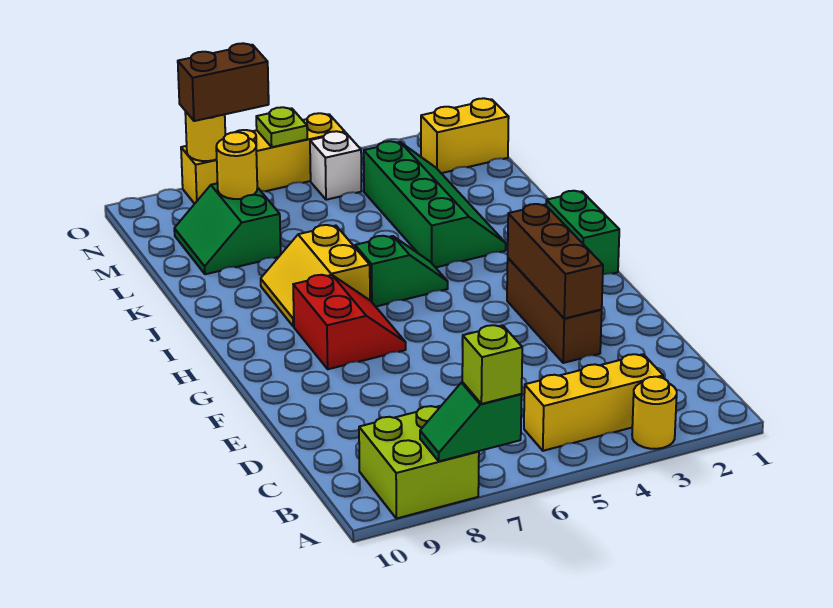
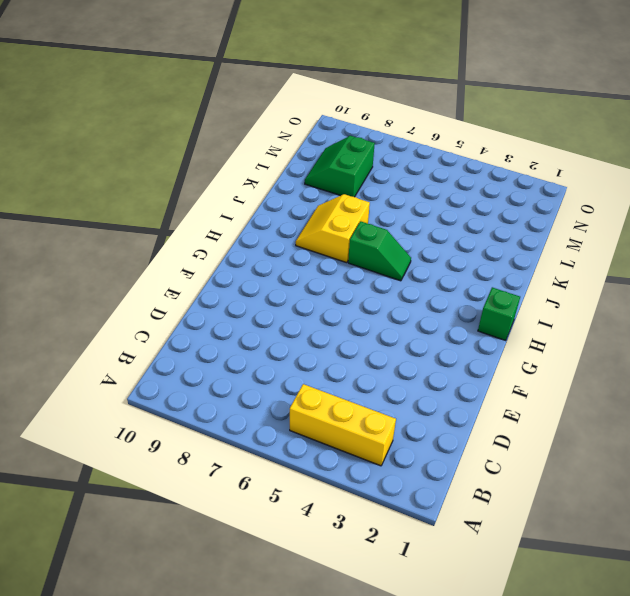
green brick H1 level 1 -> green brick H1:I1 level 1
none -> yellow round brick A3 level 1
none -> lime brick A8:B9 level 1
none -> brown brick E3:G3 level 1

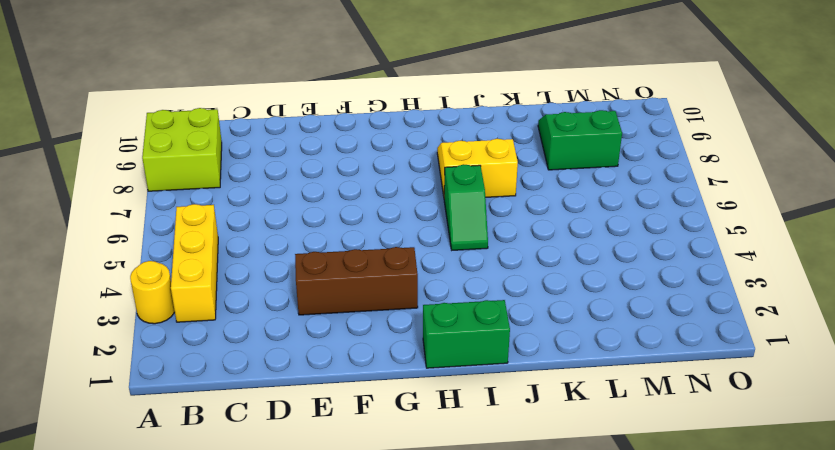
none -> red slope G7:H8 level 1 top 8
none -> green slope J3:M4 level 1 top 4
none -> yellow brick N1:N2 level 1

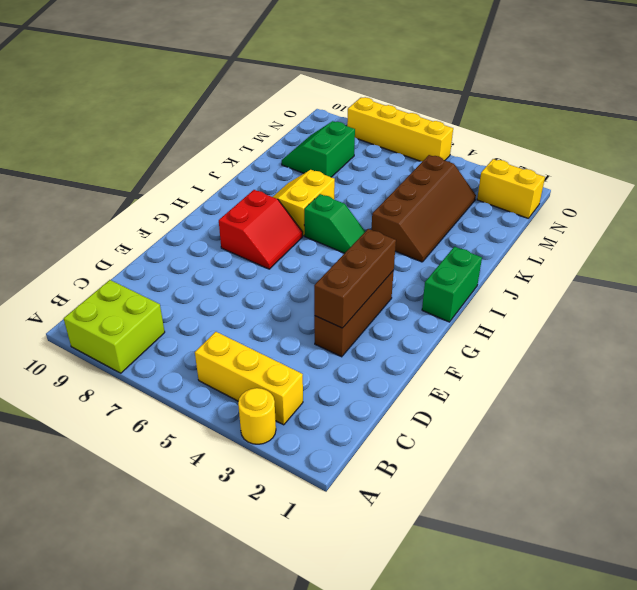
brown slope J3:M4 level 1 top 4 -> green slope J3:M4 level 1 top 4
none -> white brick N5 level 1
none -> green slope A7:A8 level 2 top 7
none -> yellow round brick M8 level 2

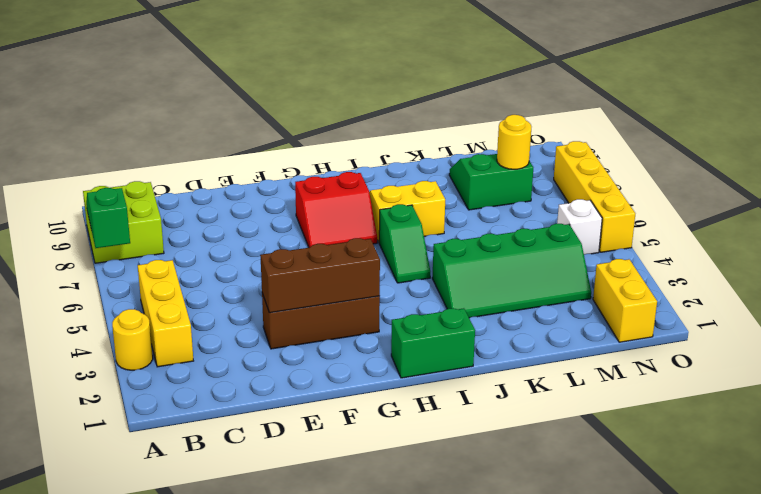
none -> lime plate O6 level 2
none -> yellow round brick O8 level 2
none -> lime brick A7 level 3

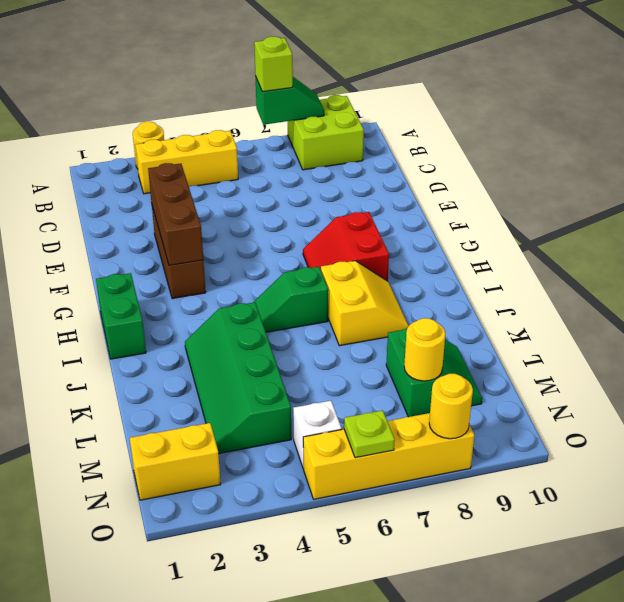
none -> brown brick O7:O8 level 3

